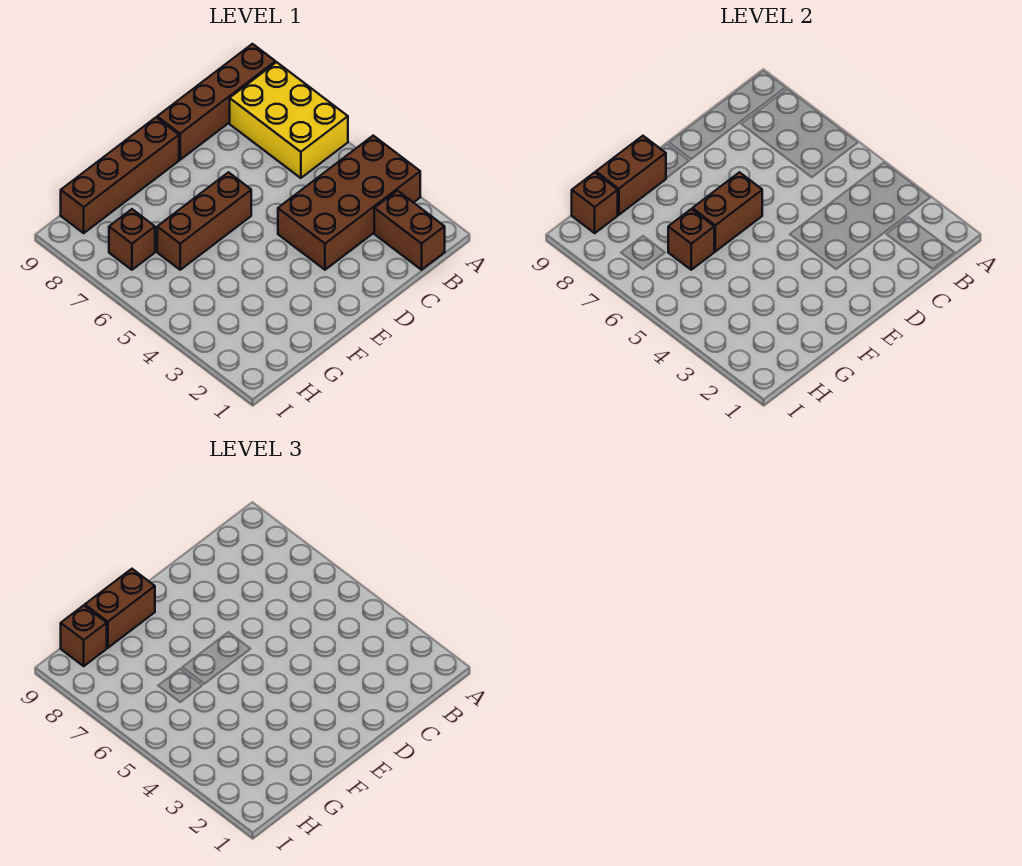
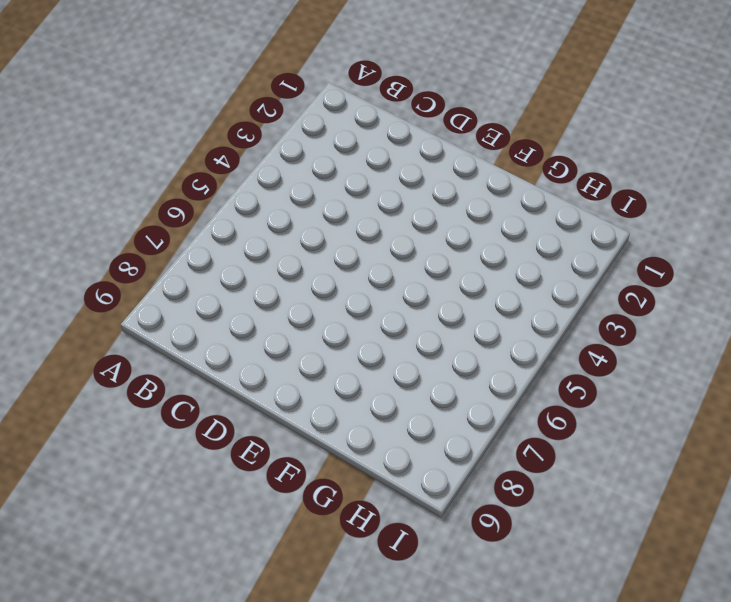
none -> brown brick A3:D4 level 1
none -> yellow brick A6:B8 level 1
none -> brown brick A9:D9 level 1

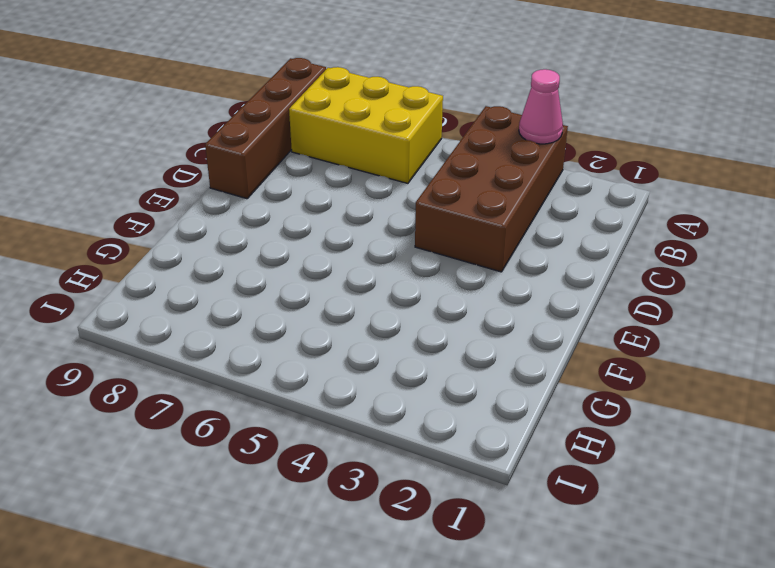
pink cone A3 level 2 -> none
none -> brown brick B1:B2 level 1
none -> brown brick E6:G6 level 1
none -> brown brick E9:H9 level 1

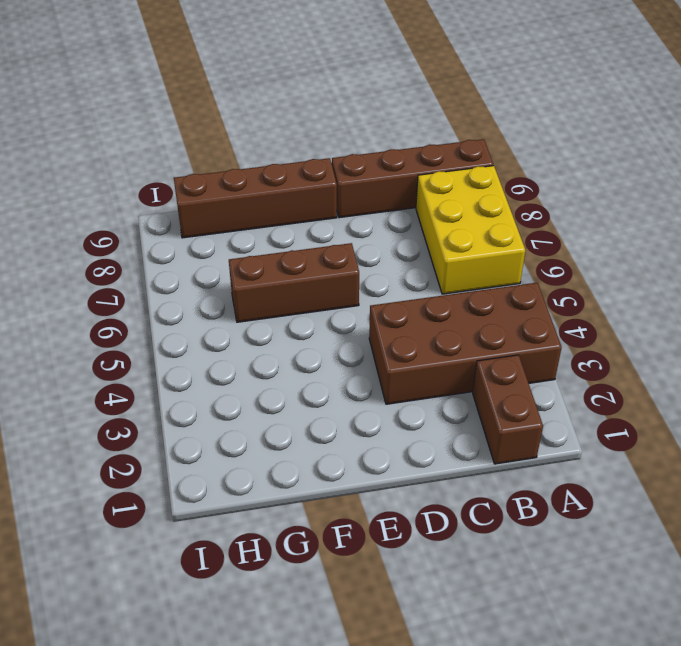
none -> brown brick H7 level 1
none -> brown brick E6:F6 level 2
none -> brown brick F9:G9 level 2

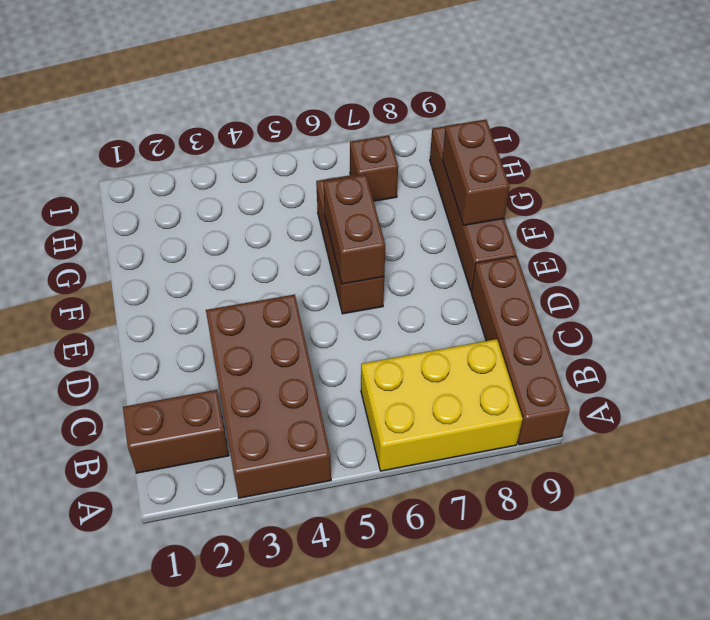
none -> brown brick G6 level 2
none -> brown brick H9 level 2
none -> brown brick F9:G9 level 3

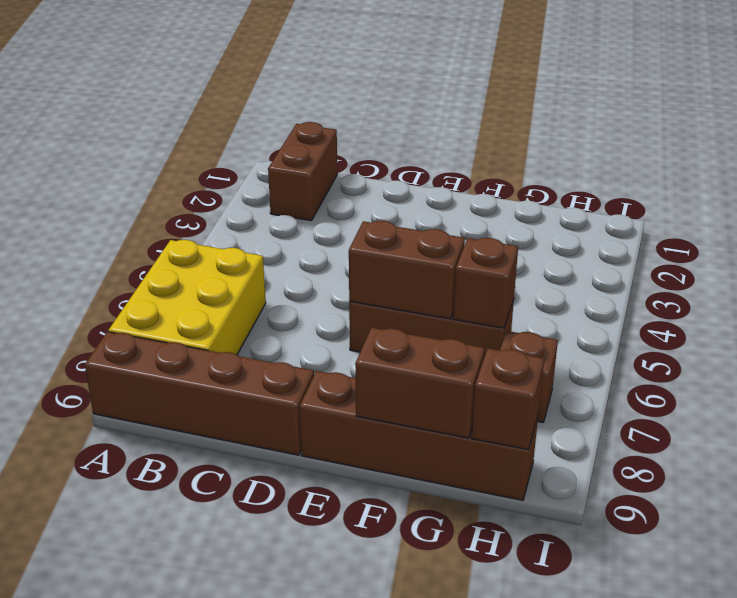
none -> brown brick A3:D4 level 1
none -> brown brick F9:G9 level 3
none -> brown brick H9 level 3

